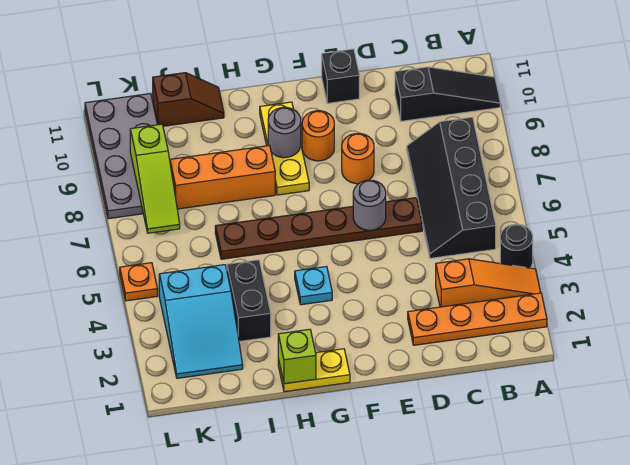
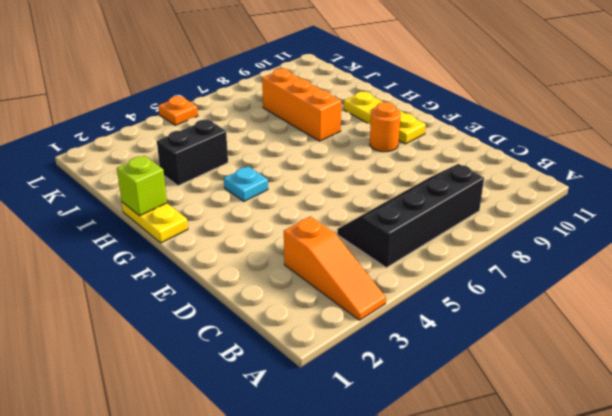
yellow plate F10:H10 level 1 -> yellow plate G8:G10 level 1
none -> orange plate A2:D2 level 1
none -> black round brick A4 level 1
none -> black slope A10:C10 level 1 top C

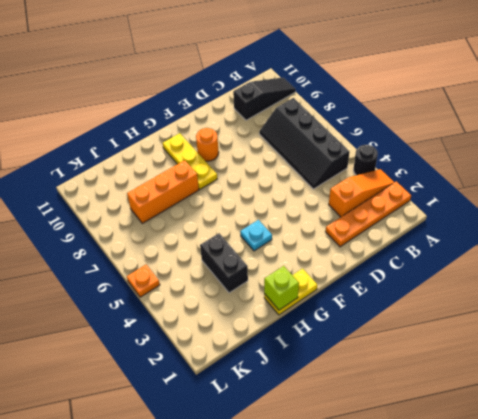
none -> brown plate D6:I6 level 1
none -> orange round brick E8 level 1
none -> black brick E11 level 1

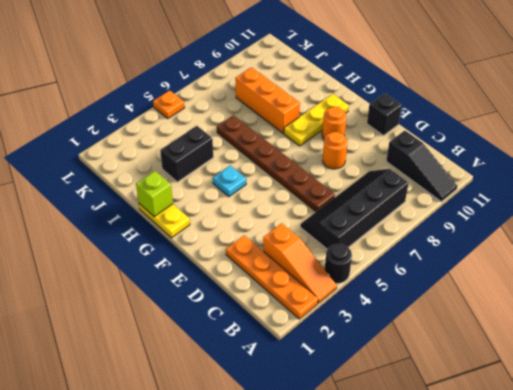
none -> brown slope I11:J11 level 1 top J
none -> cyan slope J2:K4 level 1 top 4
none -> grey plate K8:L11 level 1

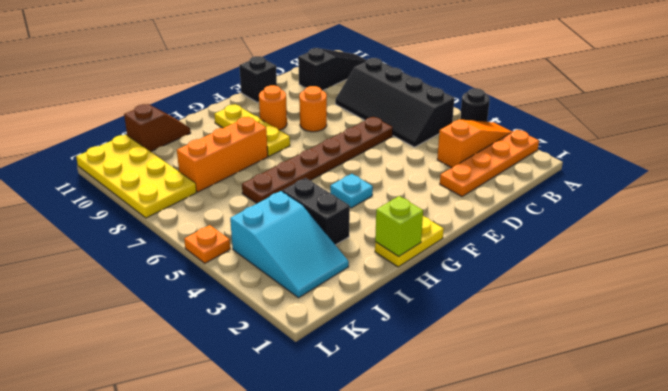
yellow plate K8:L11 level 1 -> grey plate K8:L11 level 1
none -> grey round brick E6 level 2
none -> grey round brick G9 level 2
none -> lime slope K7:K9 level 2 top 9

